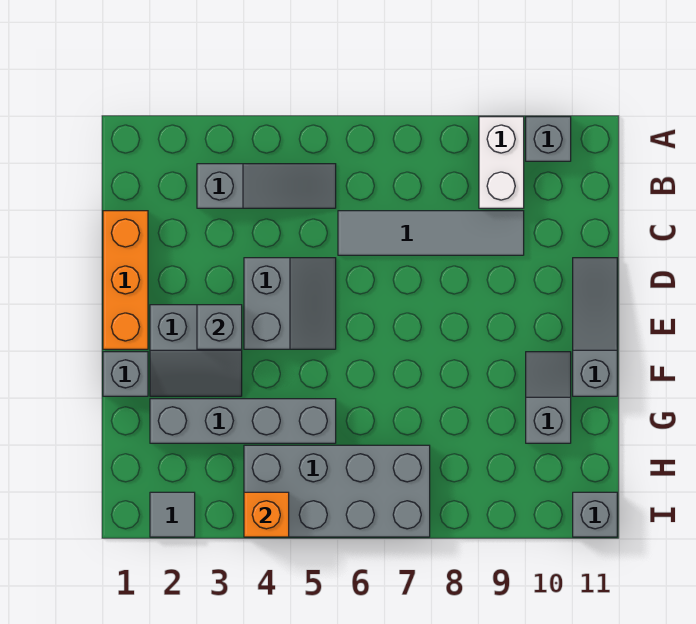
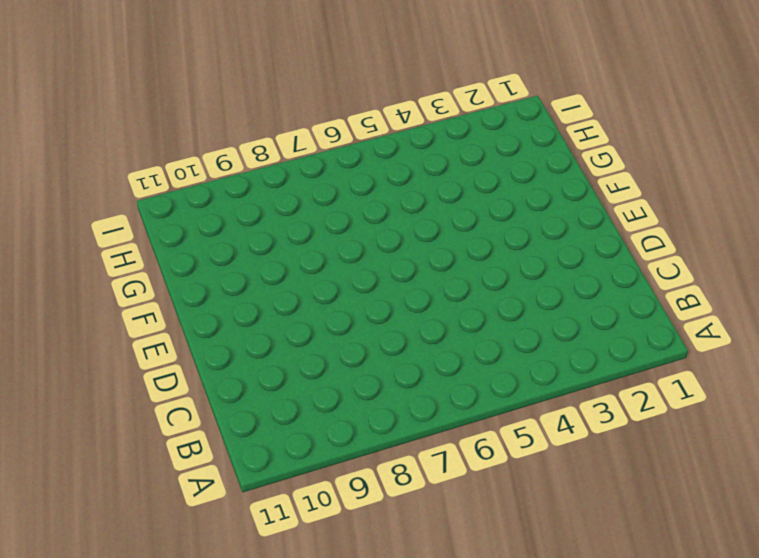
none -> white brick A9:B9 level 1
none -> grey brick A10 level 1
none -> grey slope B3:B5 level 1 top 3

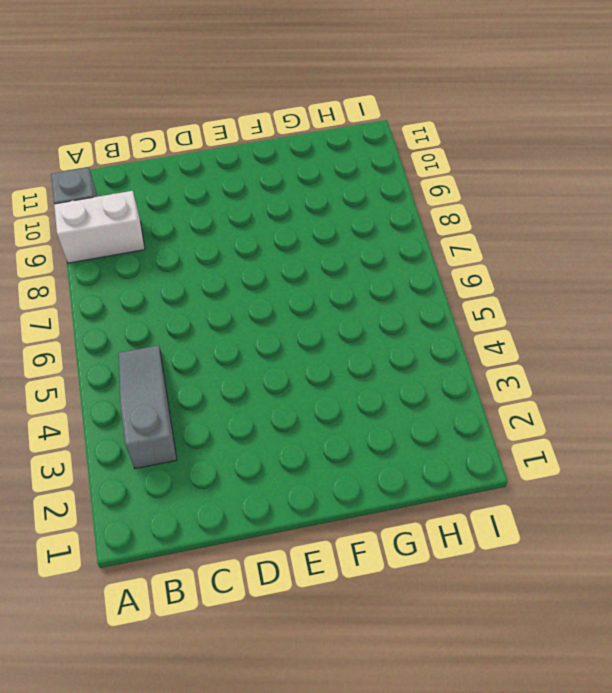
none -> orange brick C1:E1 level 1
none -> grey tile C6:C9 level 1
none -> grey slope D4:E5 level 1 top 4

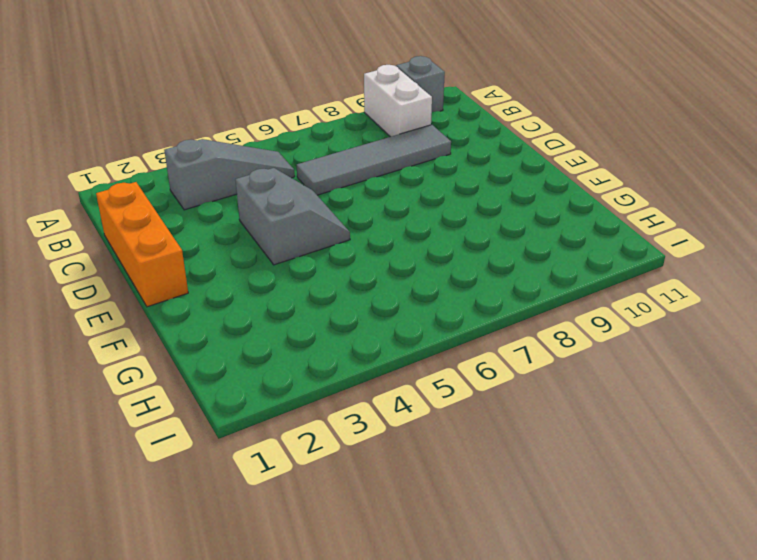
none -> grey slope D11:F11 level 1 top F
none -> grey slope E2:F3 level 1 top E
none -> grey brick F1 level 1

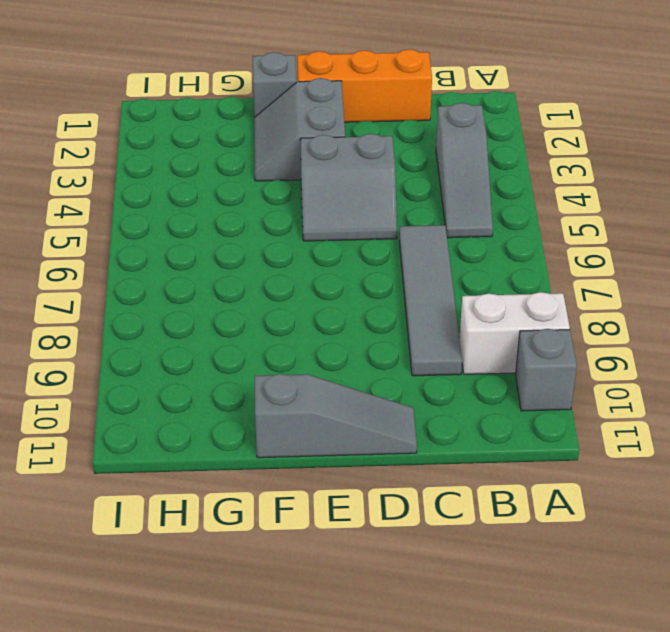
none -> grey slope F10:G10 level 1 top G
none -> grey brick G2:G5 level 1
none -> grey brick H4:I7 level 1

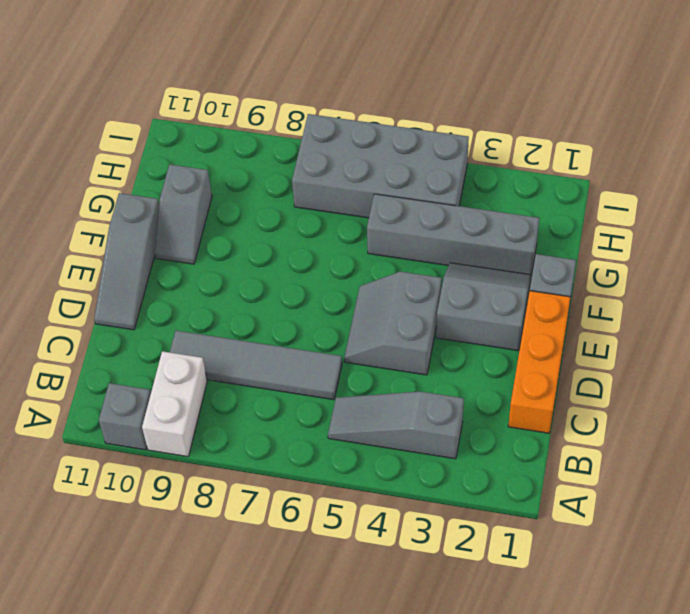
none -> grey tile I2 level 1
none -> grey brick I11 level 1
none -> grey brick E3 level 2

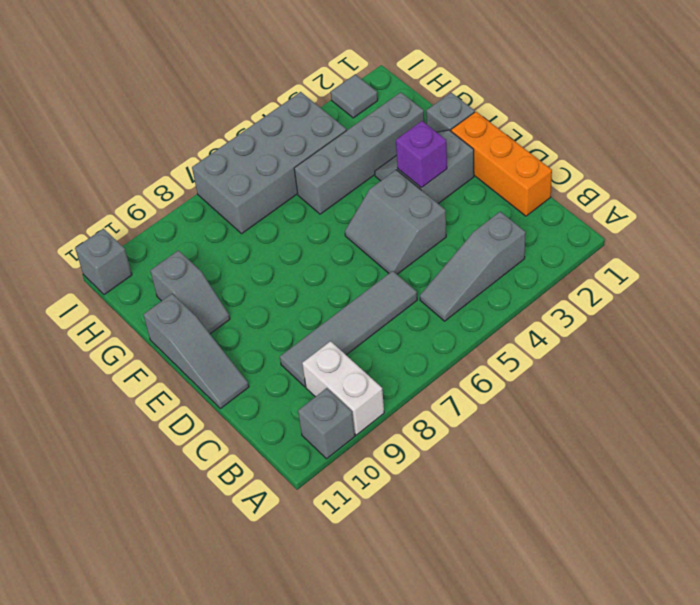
purple brick E3 level 2 -> grey brick E3 level 2
none -> orange brick I4 level 2

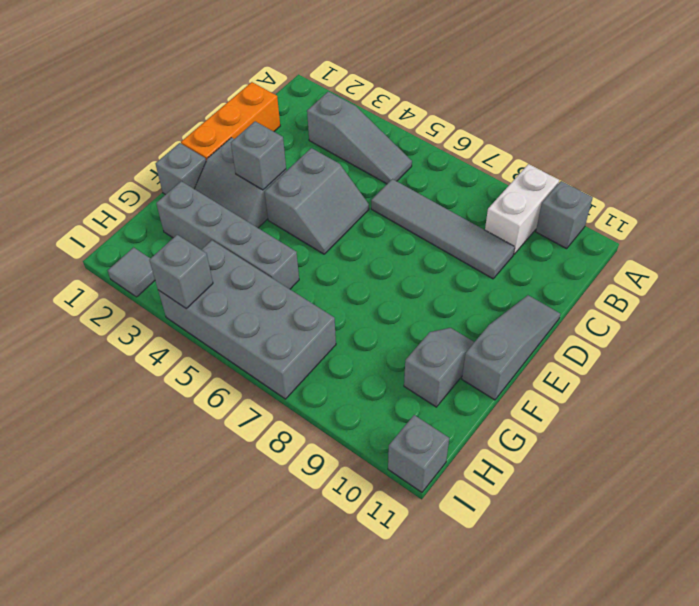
grey brick I4 level 2 -> orange brick I4 level 2

